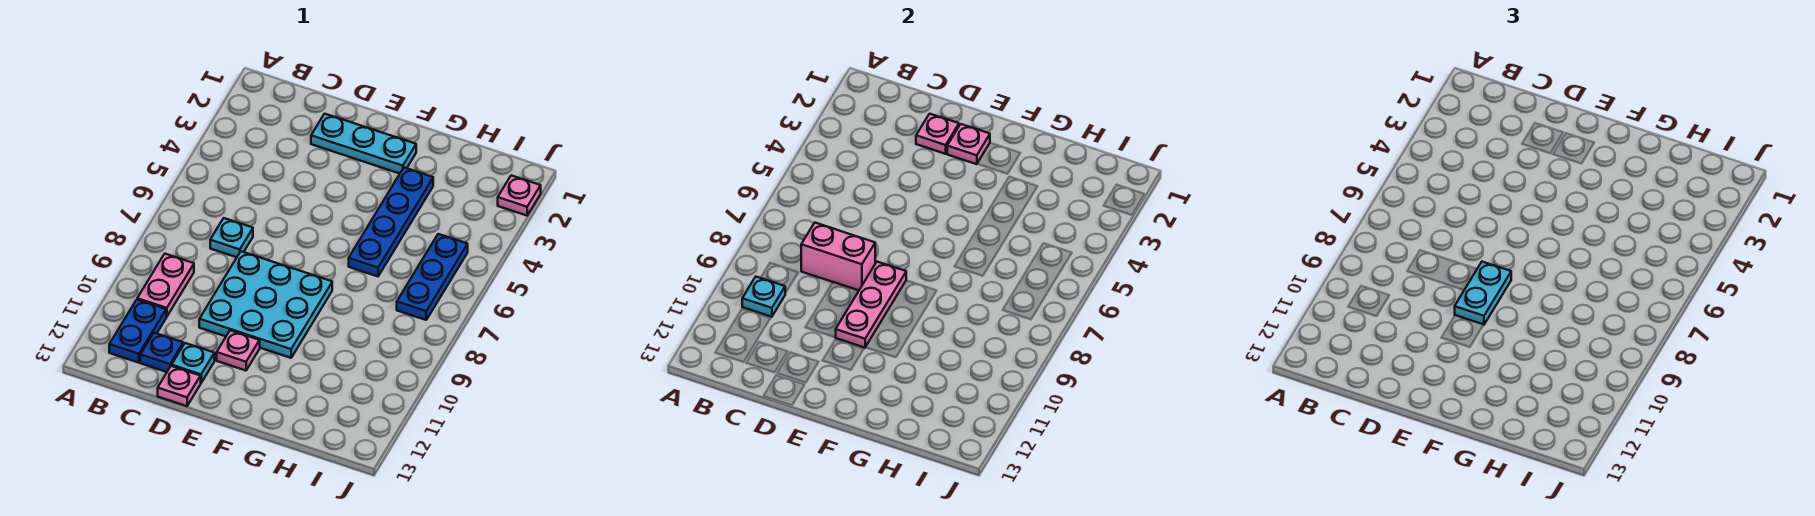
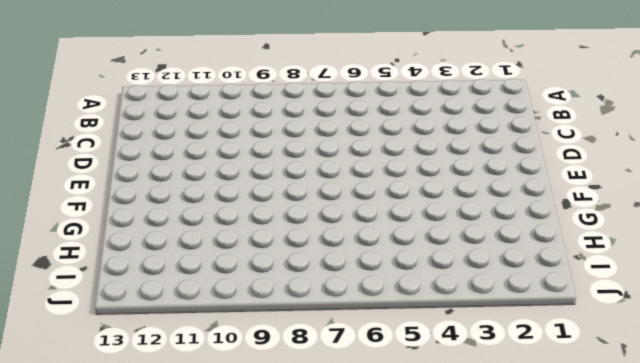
none -> pink plate B9:B10 level 1
none -> blue plate B11:B12 level 1
none -> cyan plate C7 level 1

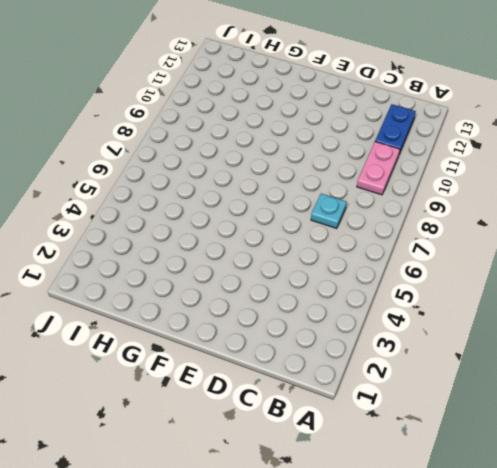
none -> blue plate C12 level 1
none -> cyan plate D2:F2 level 1
none -> cyan plate D8:F10 level 1

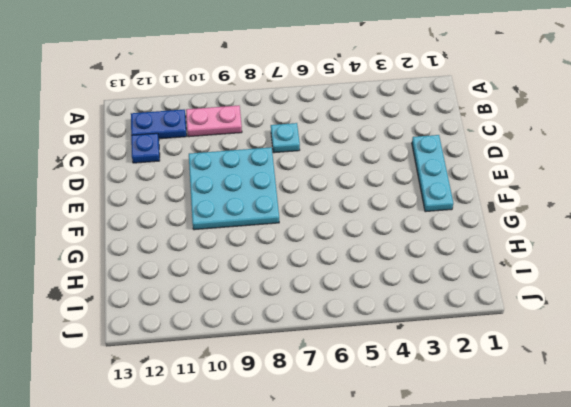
none -> cyan plate D12 level 1
none -> pink plate D13 level 1
none -> pink plate E11 level 1

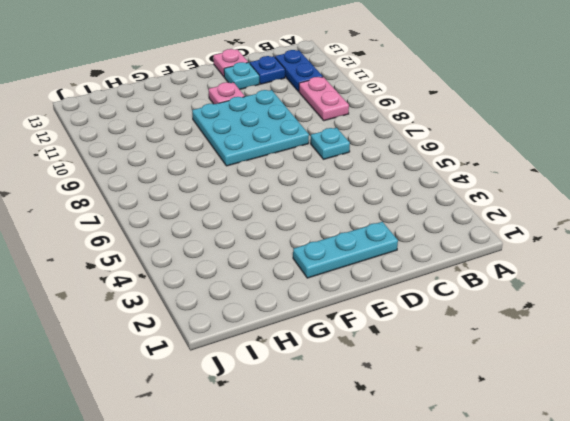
none -> blue plate G3:G6 level 1
none -> blue plate I5:I7 level 1
none -> pink plate J2 level 1

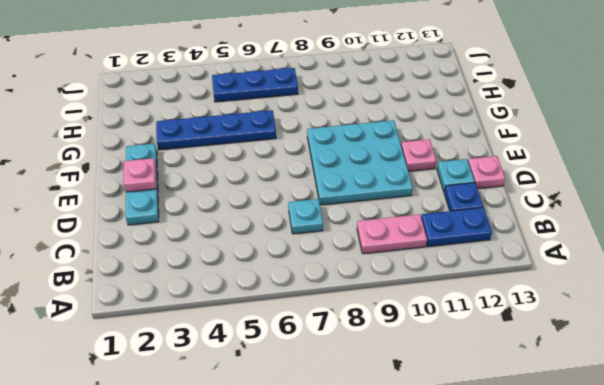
none -> pink plate J2 level 1
none -> cyan plate B10 level 2
none -> pink brick C8:D8 level 2

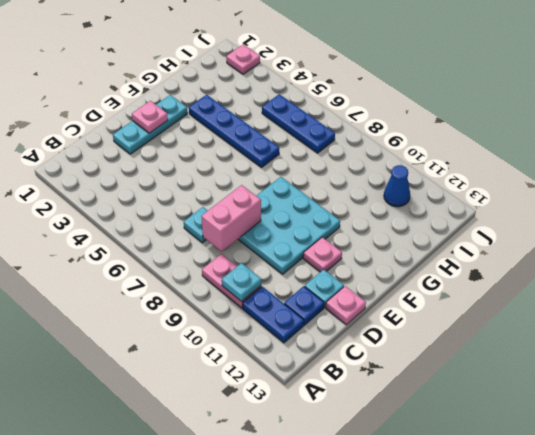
blue cone I11 level 1 -> none
none -> pink plate D2 level 2
none -> pink plate E8:E10 level 2
none -> cyan plate E8:E9 level 3

